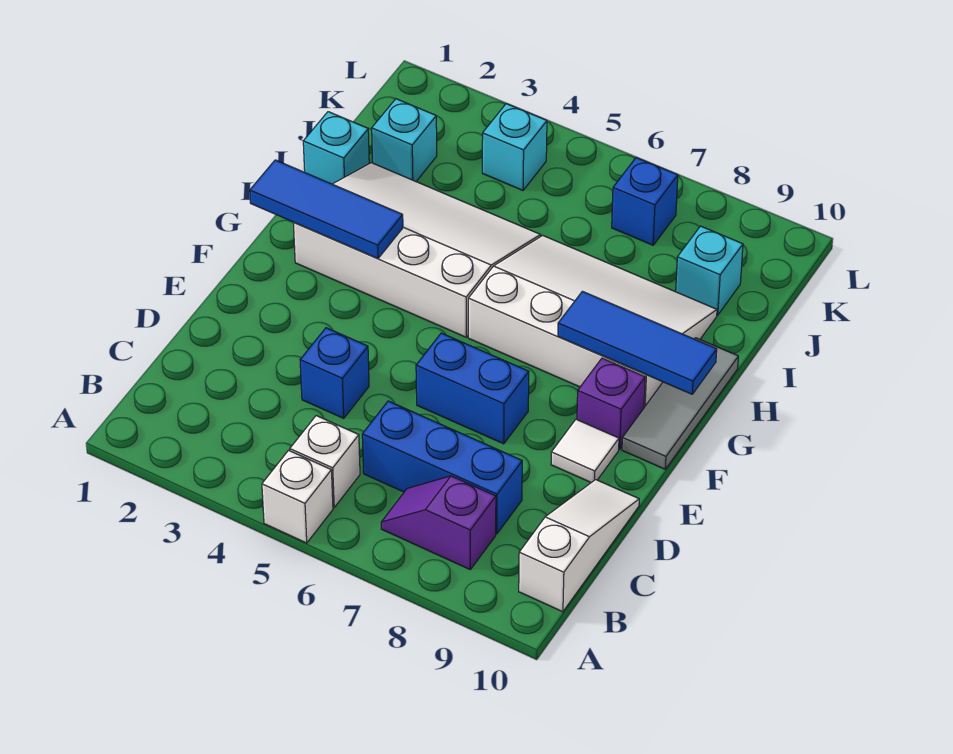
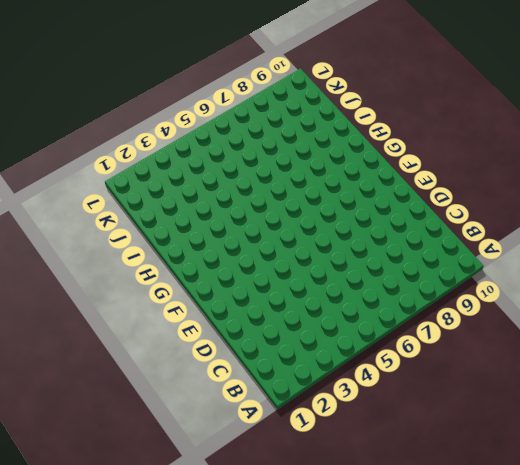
none -> white brick A5 level 1
none -> white brick B5 level 1
none -> purple slope B7:B8 level 1 top 8

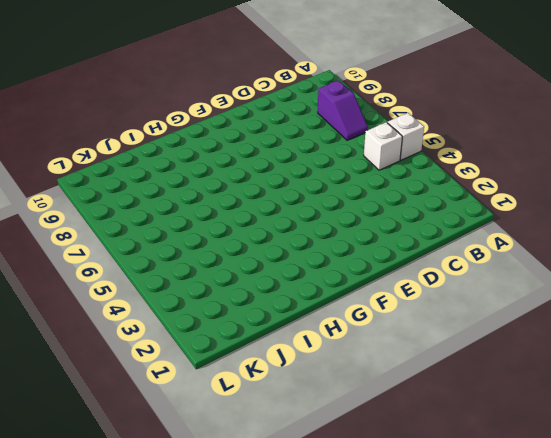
none -> white slope B10:D10 level 1 top B
none -> blue brick C6:C8 level 1
none -> blue brick D4 level 1

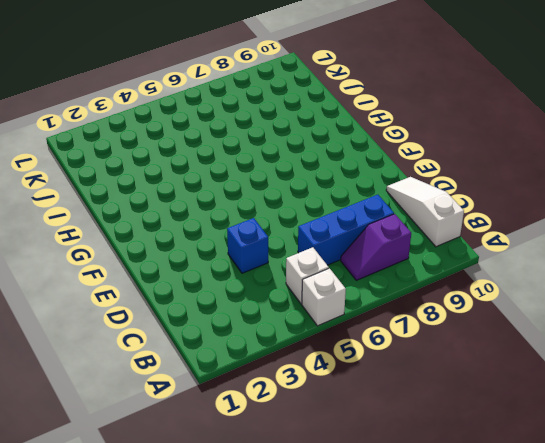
none -> blue brick E6:E7 level 1
none -> white tile E9 level 1
none -> purple brick F9 level 1

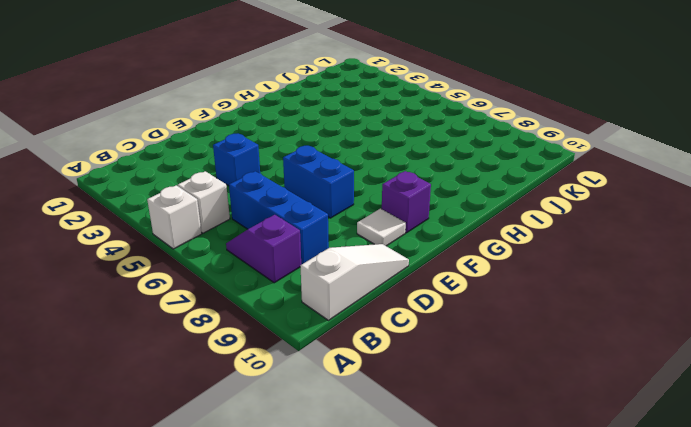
none -> grey tile F10:H10 level 1
none -> white slope G2:I5 level 1 top G
none -> white slope G6:I9 level 1 top G

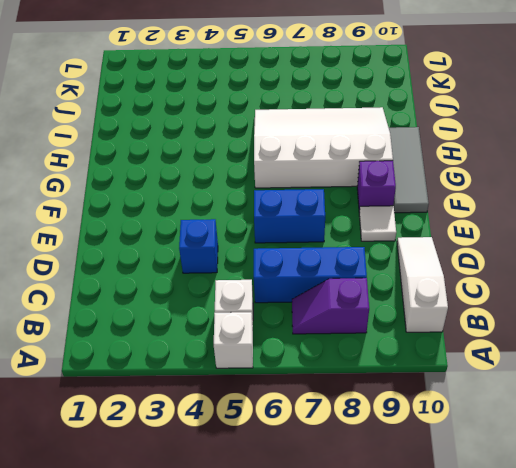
none -> white slope G2:I5 level 1 top G
none -> cyan brick I1 level 1
none -> cyan brick J2 level 1

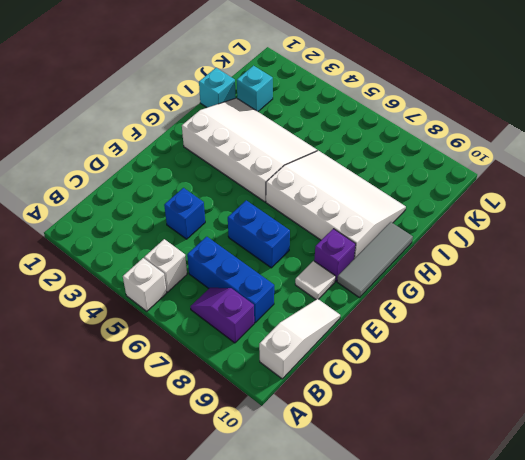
none -> cyan brick J9 level 1
none -> cyan brick K4 level 1
none -> blue brick K7 level 1

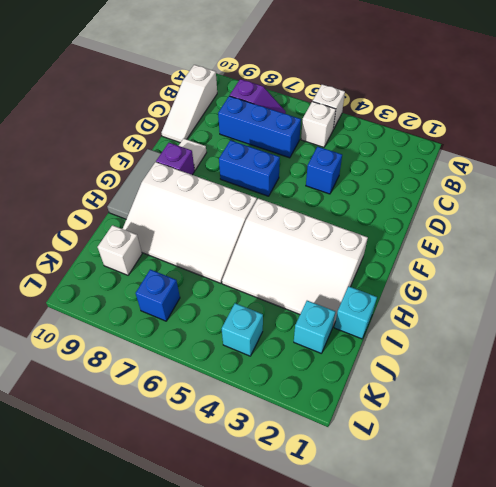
white brick J9 level 1 -> cyan brick J9 level 1
none -> blue tile G1:G3 level 2
none -> blue tile G8:G10 level 2

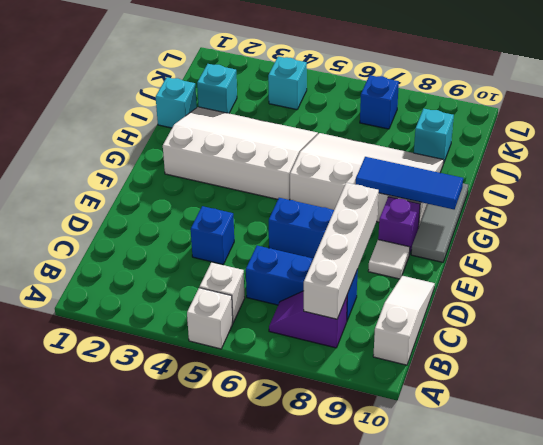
white brick B8:E8 level 2 -> none
none -> blue tile G1:G3 level 2

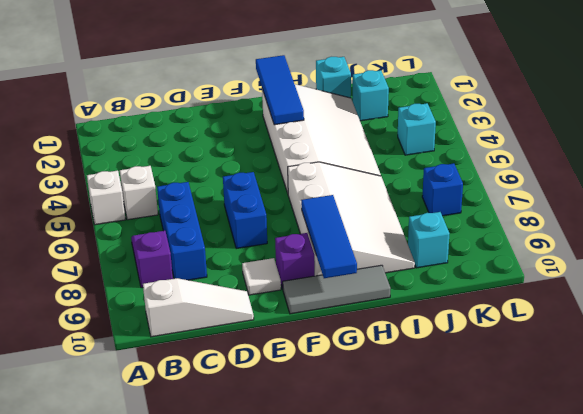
none -> blue brick D4 level 1

